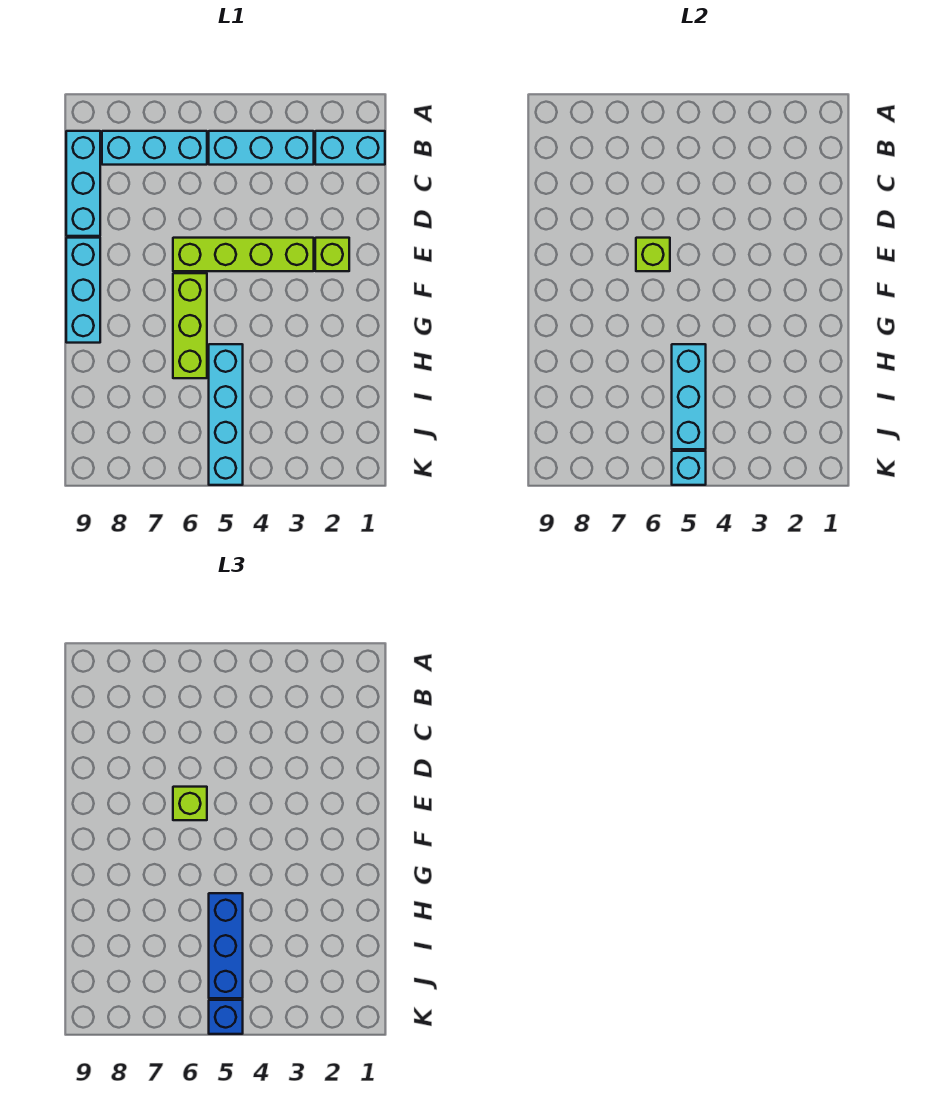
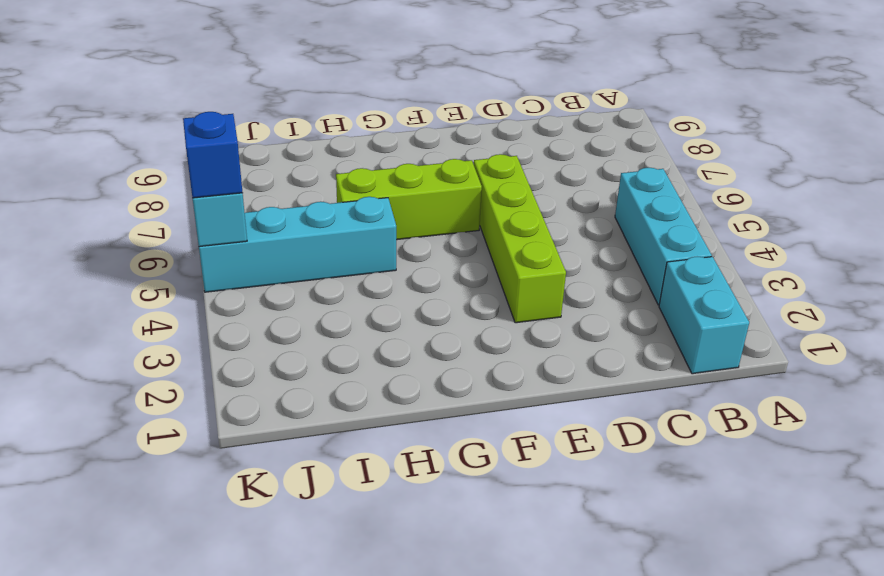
none -> cyan brick B6:B8 level 1
none -> cyan brick B9:D9 level 1
none -> lime brick E2 level 1

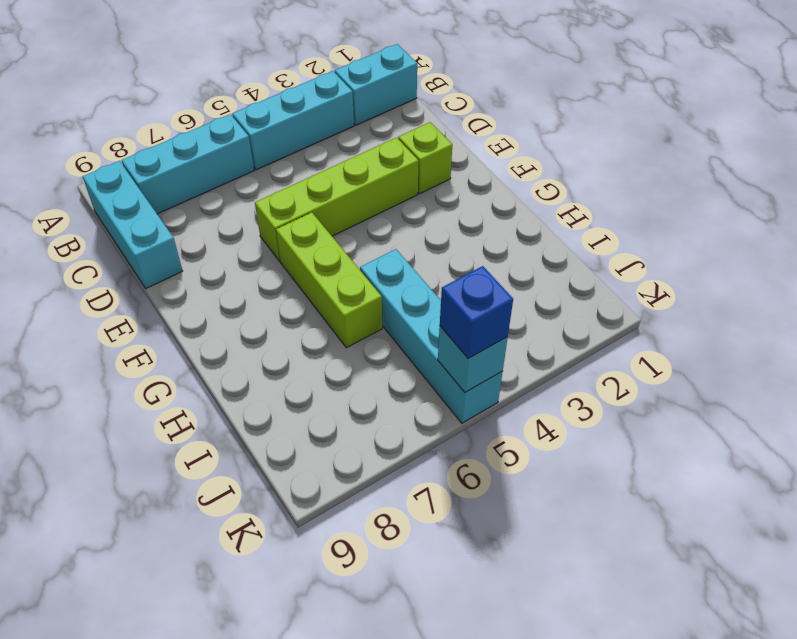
none -> cyan brick E9:G9 level 1
none -> lime brick E6 level 2
none -> cyan brick H5:J5 level 2

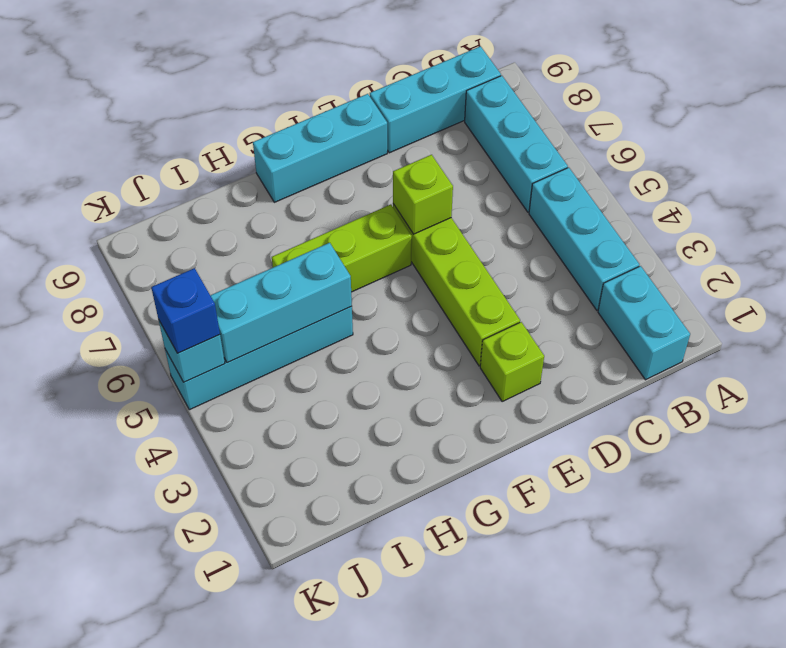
none -> lime brick E6 level 3
none -> blue brick H5:J5 level 3

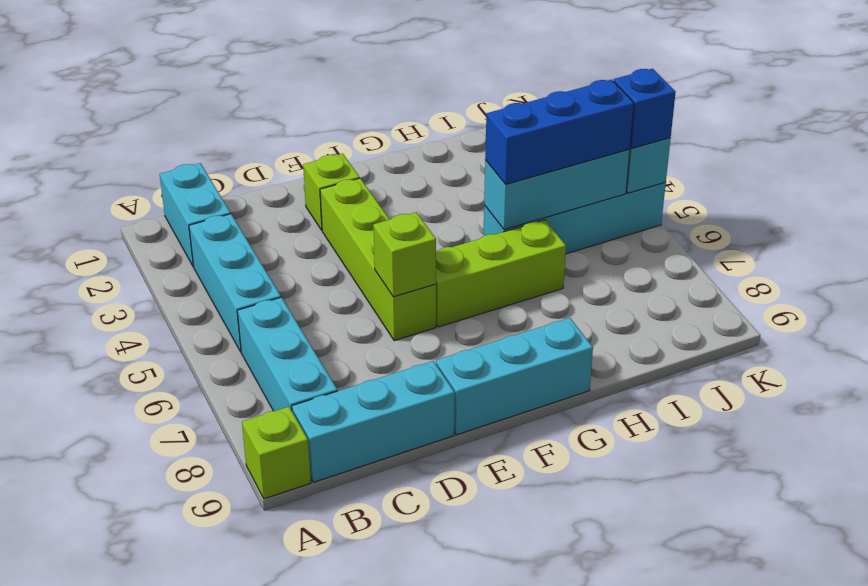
lime brick A9 level 1 -> lime brick E6 level 3

